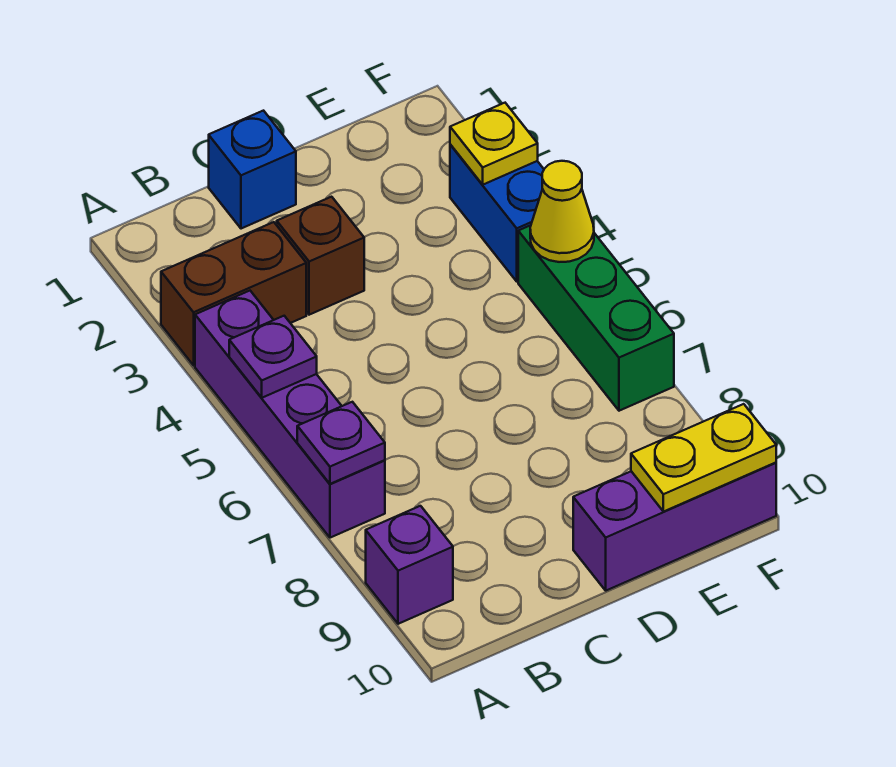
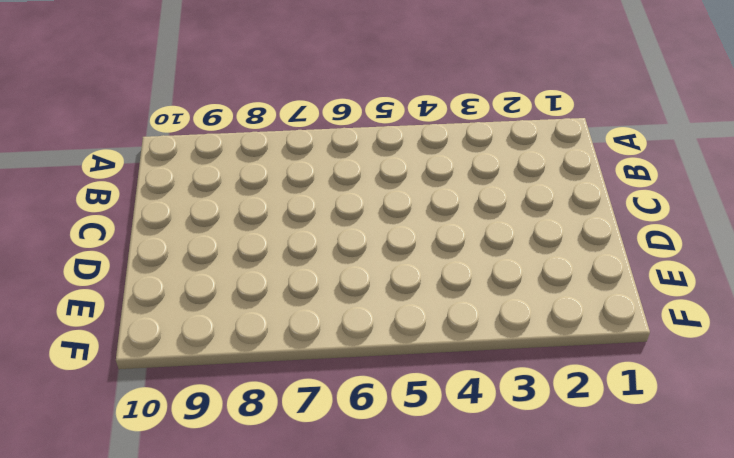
none -> brown brick A3:B3 level 1
none -> purple brick A4:A7 level 1
none -> purple brick A9 level 1

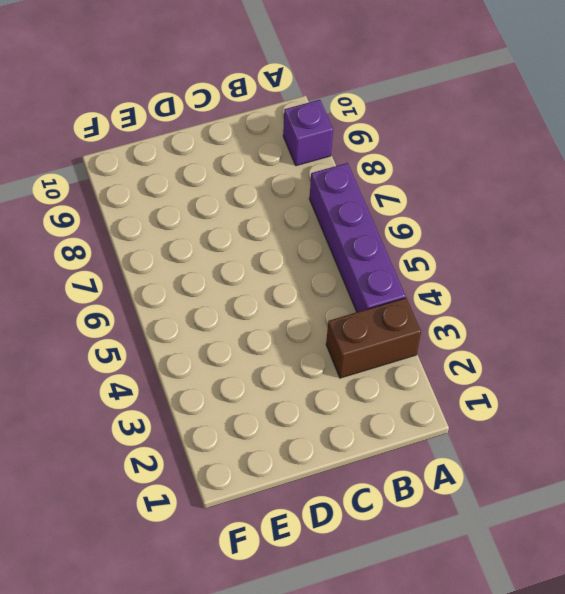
none -> blue brick C1 level 1
none -> brown brick C3 level 1
none -> purple brick D10:F10 level 1

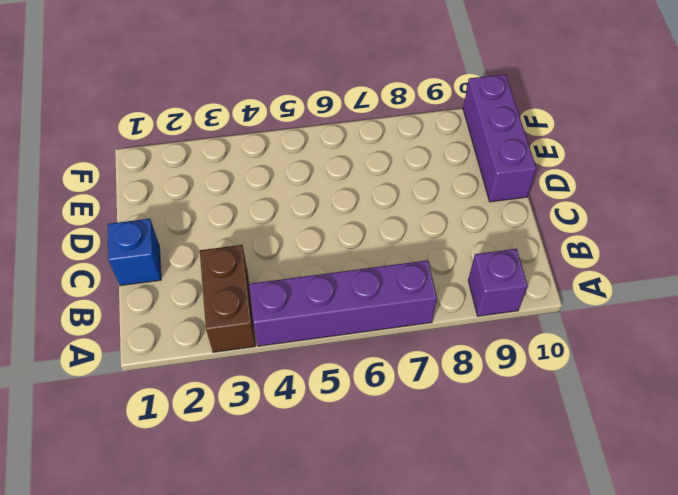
none -> brown brick C3 level 1
none -> blue brick F3:F4 level 1
none -> green brick F5:F7 level 1

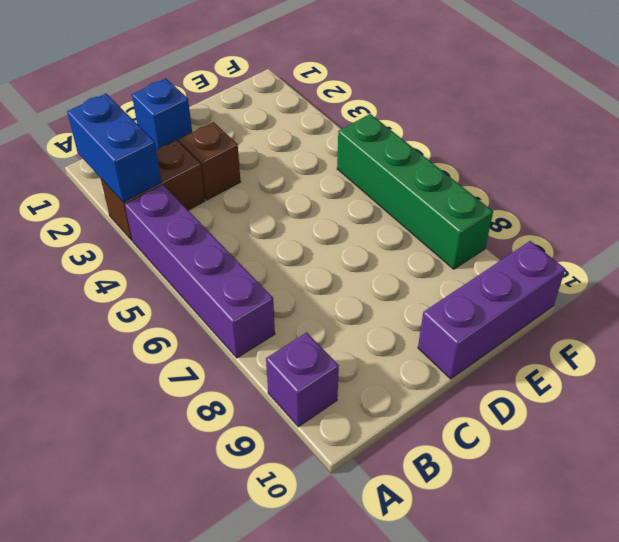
blue brick A2:A3 level 2 -> blue brick F3:F4 level 1
green brick F5:F8 level 1 -> green brick F5:F7 level 1
none -> purple plate A5 level 2
none -> purple plate A7 level 2
none -> yellow plate E10:F10 level 2

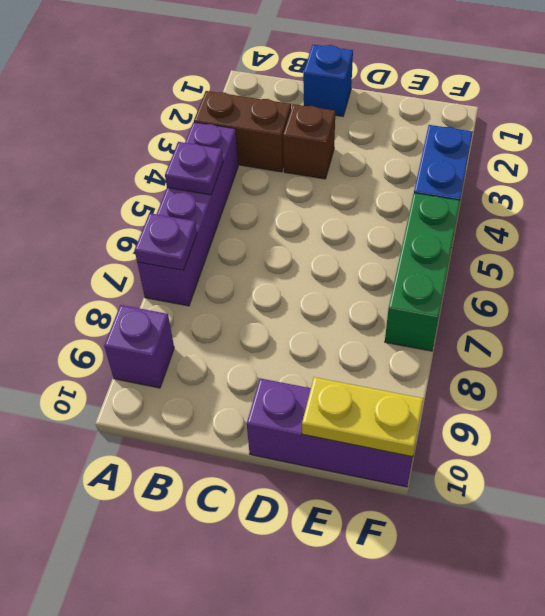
none -> yellow plate F3 level 2
none -> yellow cone F5 level 2

